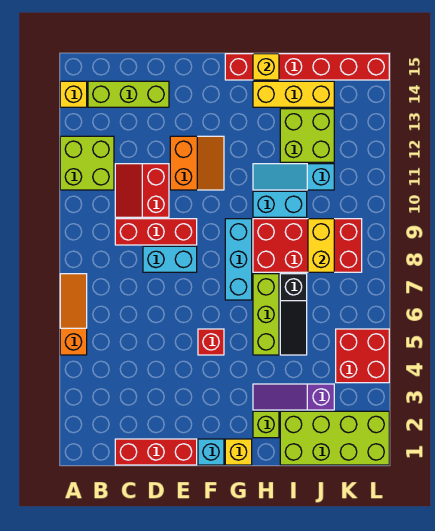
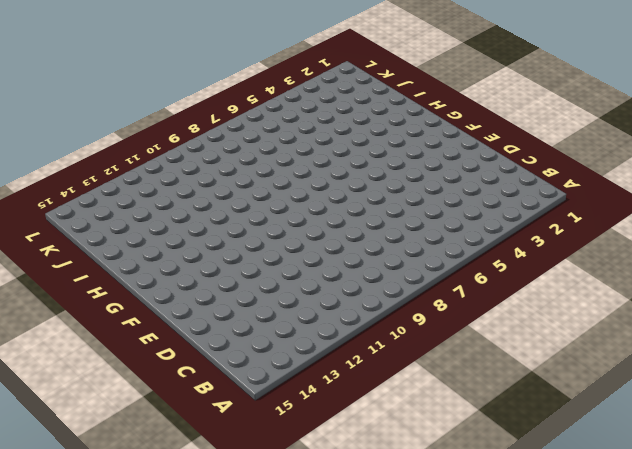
none -> orange slope A5:A7 level 1 top 5
none -> lime brick A11:B12 level 1
none -> yellow brick A14 level 1

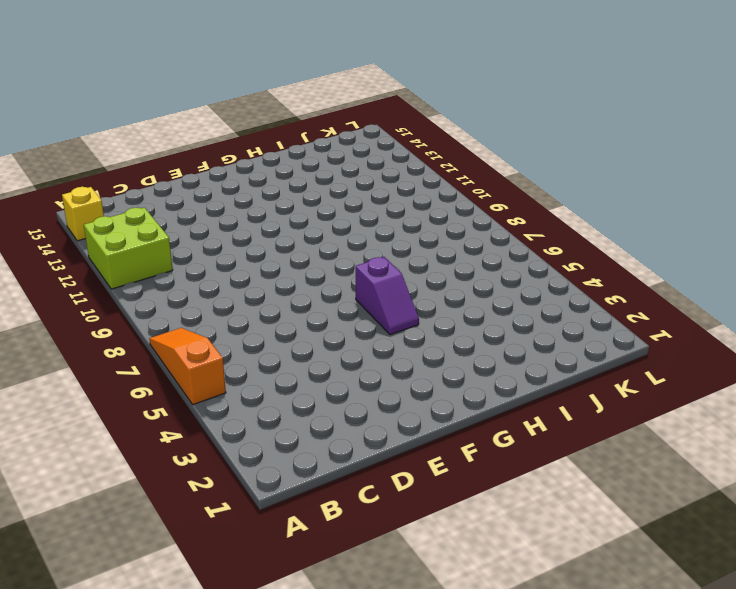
purple slope G5:G6 level 1 top 6 -> none
none -> lime brick B14:D14 level 1
none -> red brick C1:E1 level 1
none -> red brick C9:E9 level 1

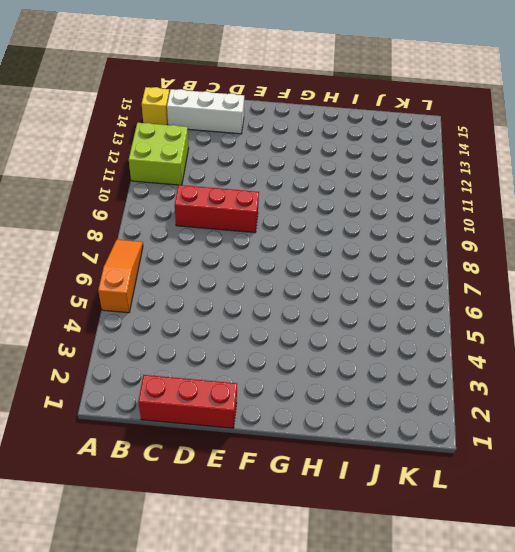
white brick B14:D14 level 1 -> lime brick B14:D14 level 1
none -> red slope C10:D11 level 1 top D
none -> cyan brick D8:E8 level 1
none -> orange slope E11:F12 level 1 top E

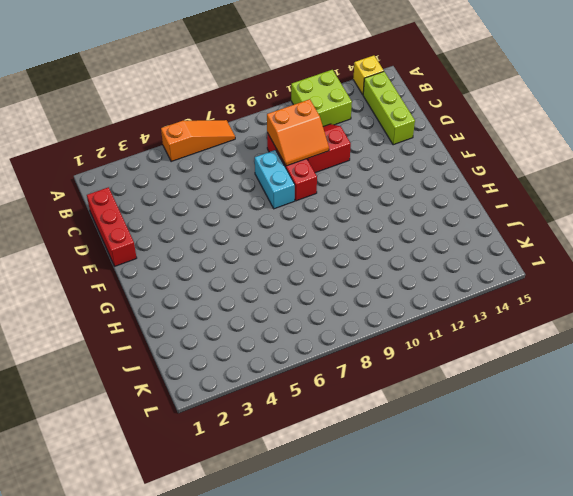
orange slope C9:D10 level 2 top C -> orange slope E11:F12 level 1 top E
none -> cyan brick F1 level 1
none -> red brick F5 level 1
none -> yellow brick G1 level 1

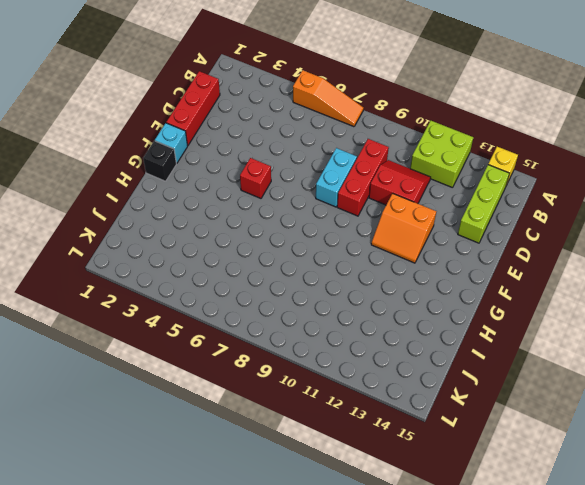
black brick G1 level 1 -> yellow brick G1 level 1
none -> cyan brick G7:G9 level 1
none -> red brick G15:L15 level 1
none -> lime brick H2 level 1

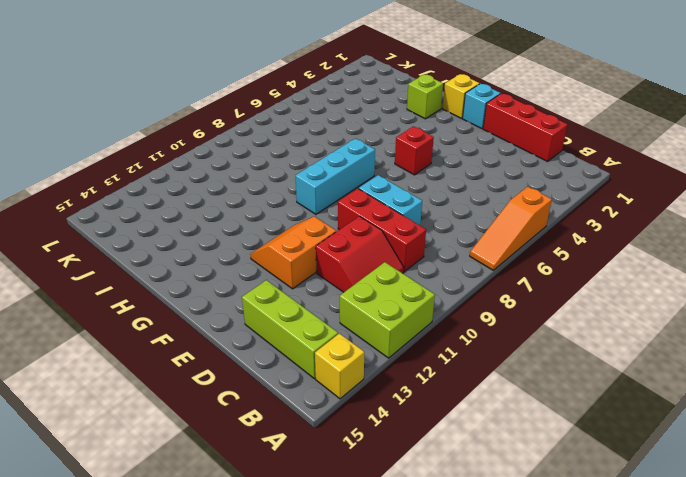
none -> red brick G15:L15 level 1
none -> purple slope H3:J3 level 1 top J
none -> lime brick H5:H7 level 1

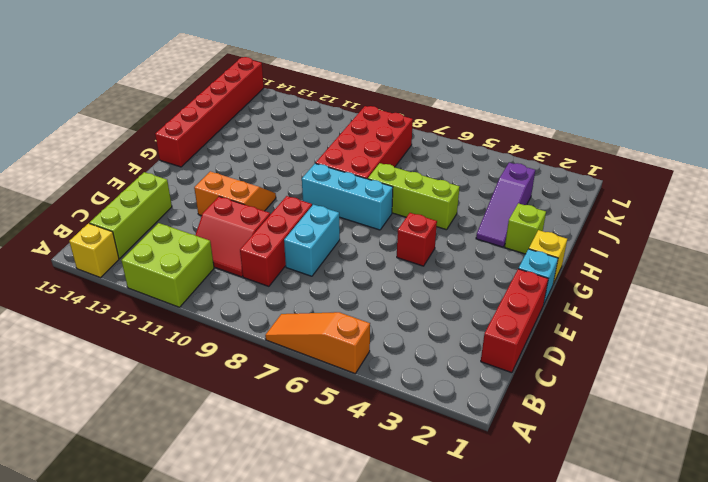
none -> cyan brick H10:I10 level 1
none -> cyan slope H11:J11 level 1 top J
none -> yellow brick H14:J14 level 1

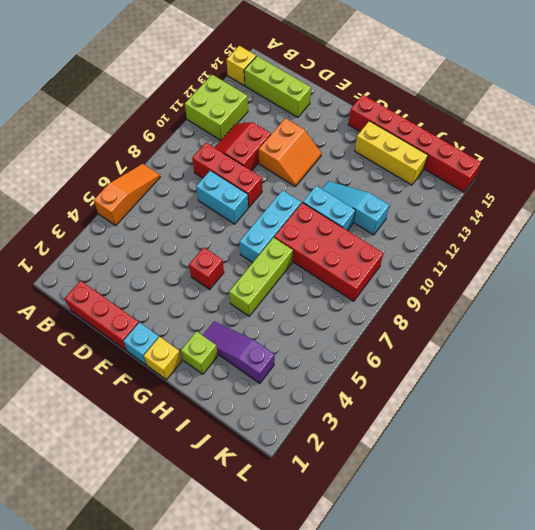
none -> lime brick I1:L2 level 1
none -> black slope I5:I7 level 1 top 7
none -> lime brick I12:J13 level 1

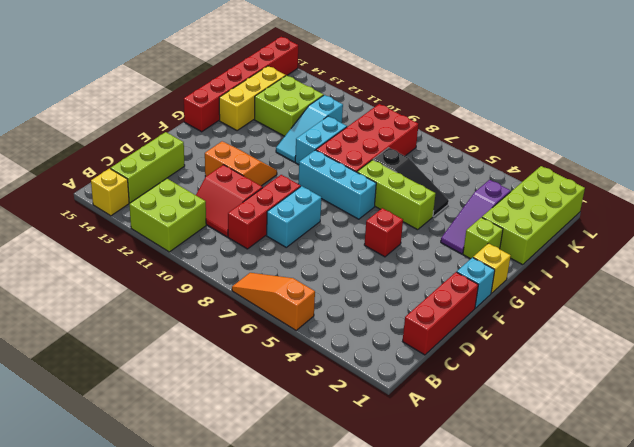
none -> red brick K4:L5 level 1
none -> yellow brick H15 level 2
none -> yellow brick J8:J9 level 2

